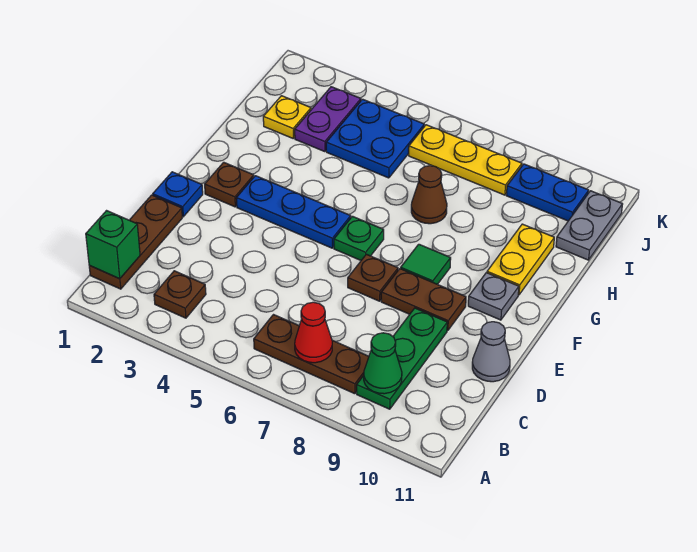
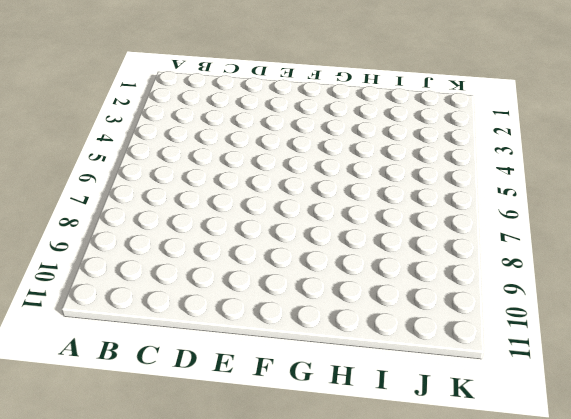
none -> brown plate B1:D1 level 1
none -> brown plate B3 level 1
none -> brown plate B6:B8 level 1

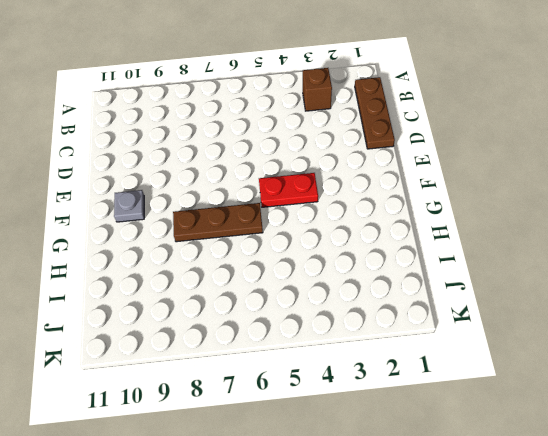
brown brick B3 level 1 -> brown plate B3 level 1
red plate F4:F5 level 1 -> blue plate F3:F5 level 1
brown plate G6:G8 level 1 -> brown plate B6:B8 level 1
none -> green plate B9:D9 level 1
none -> grey cone D11 level 1
none -> blue plate E1 level 1

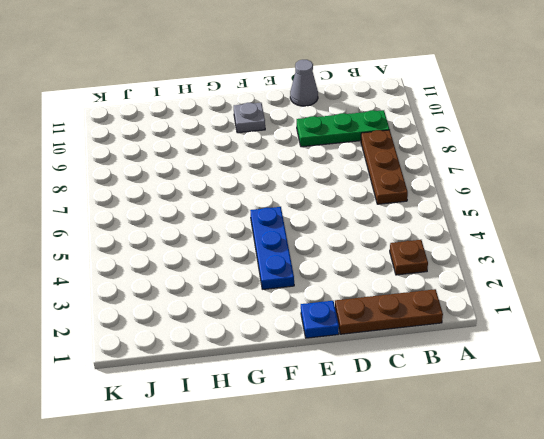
none -> brown plate E7 level 1
none -> brown plate E8:E9 level 1
none -> brown plate F2 level 1

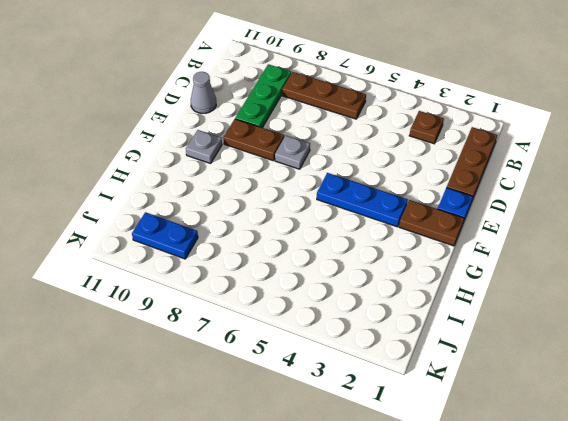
grey plate E7 level 1 -> brown plate E7 level 1
brown plate F1:F2 level 1 -> brown plate F2 level 1
none -> green plate F6 level 1
none -> green tile F8 level 1
none -> yellow plate G10:H10 level 1

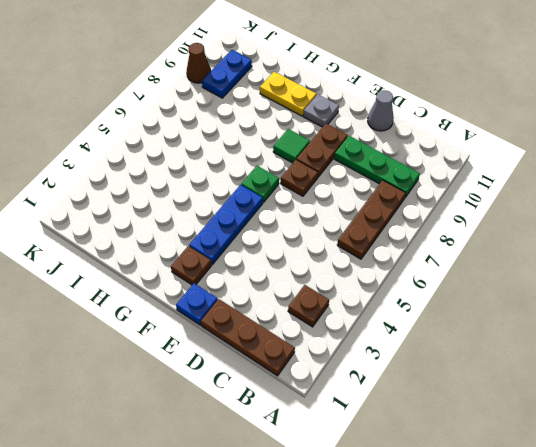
brown cone K9 level 1 -> brown cone H7 level 1
none -> yellow plate I2 level 1
none -> purple plate I3:J3 level 1
none -> blue plate I4:J5 level 1

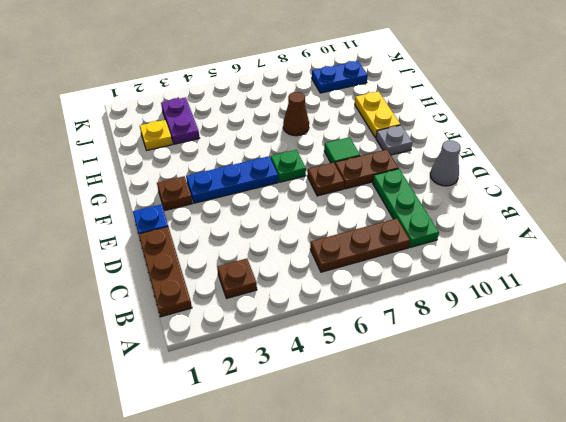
none -> blue plate I4:J5 level 1
none -> grey plate I11:J11 level 1
none -> yellow plate J6:J8 level 1

